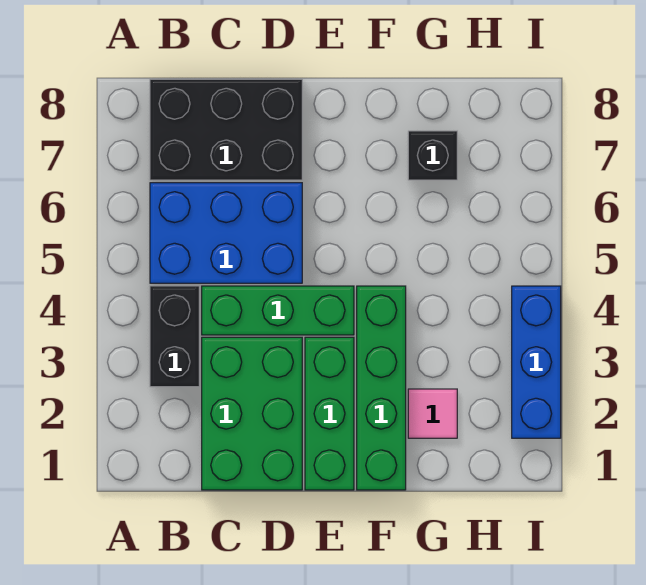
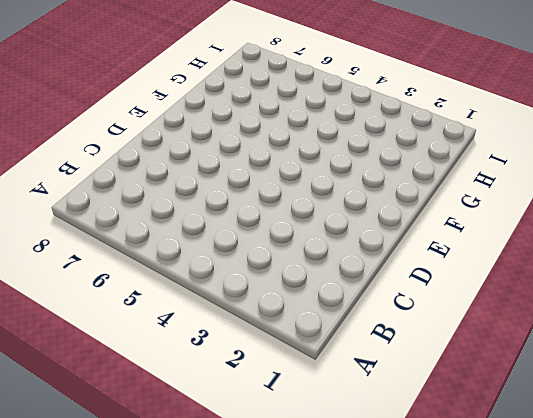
none -> black brick B3:B4 level 1
none -> blue brick B5:D6 level 1

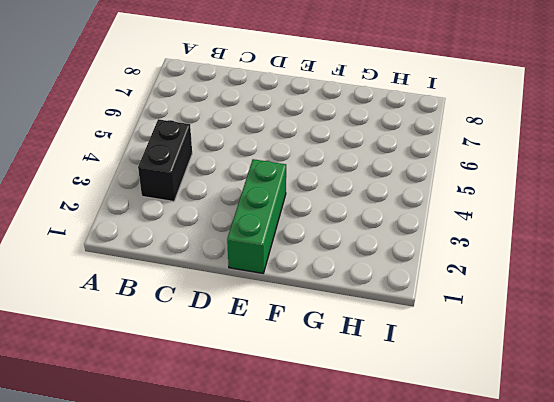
none -> blue brick B5:D6 level 1
none -> black brick B7:D8 level 1

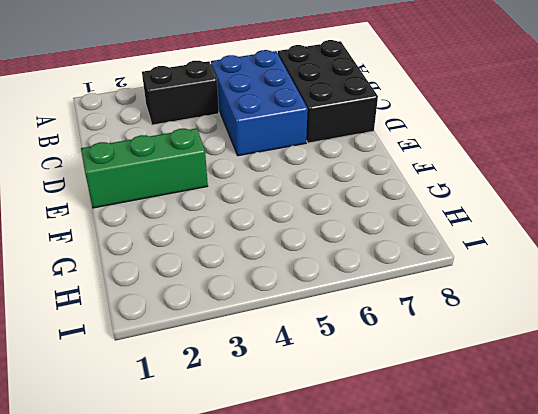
none -> green brick C1:D3 level 1
none -> green brick C4:E4 level 1

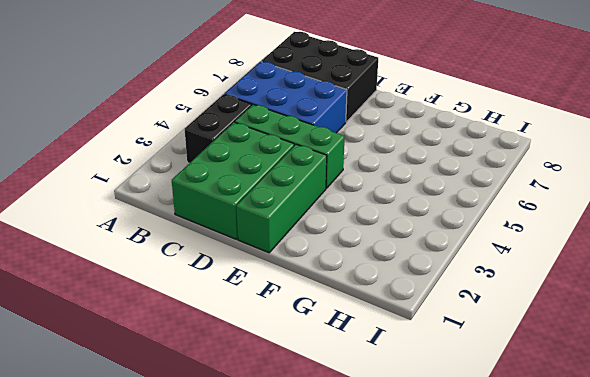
none -> green brick F1:F4 level 1
none -> pink tile G2 level 1

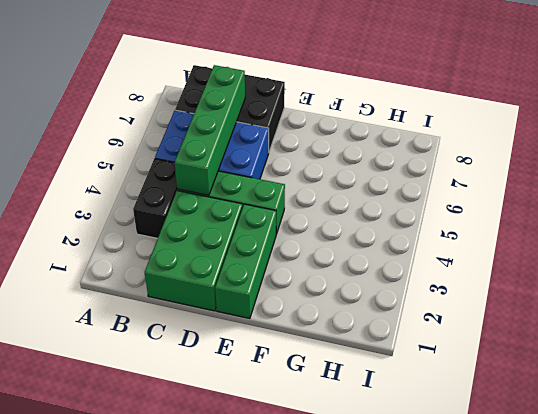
green brick C4:C7 level 2 -> green brick F1:F4 level 1
none -> pink tile G2 level 1
none -> black brick G7 level 1

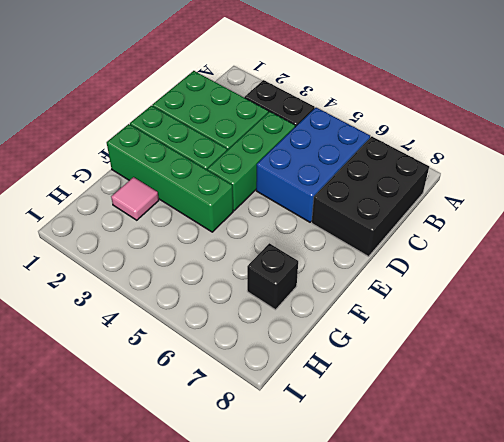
none -> blue brick I2:I4 level 1

